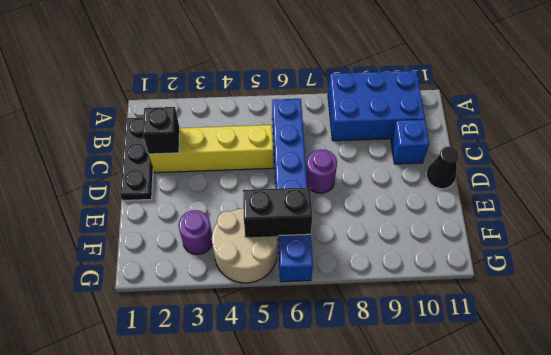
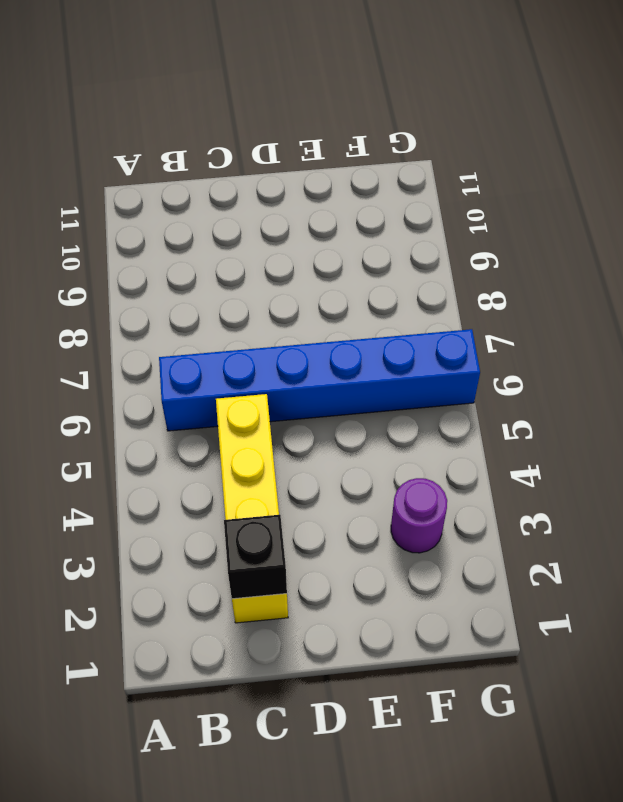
none -> blue brick A8:B10 level 1
none -> black plate B1:D1 level 1

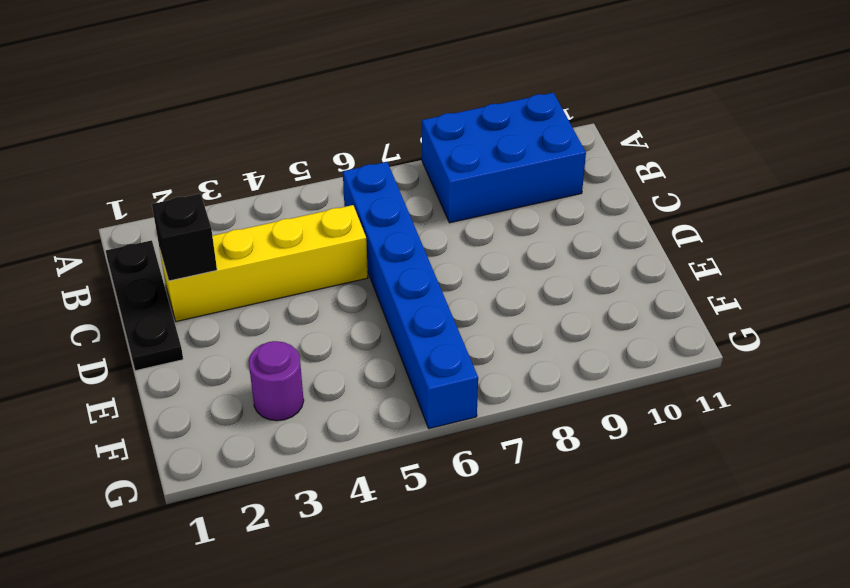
none -> blue brick C10 level 1
none -> purple round brick D7 level 1

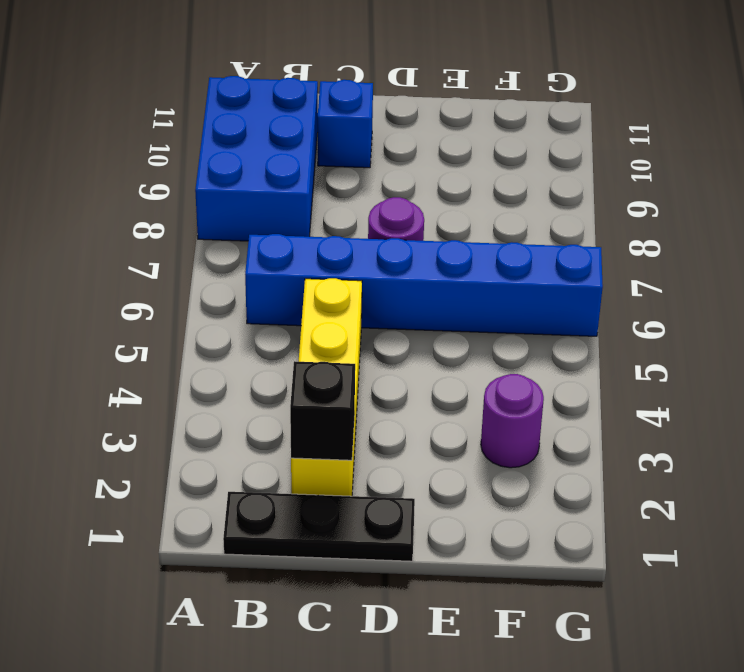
none -> black cone D11 level 1
none -> tan round brick F4:G5 level 1

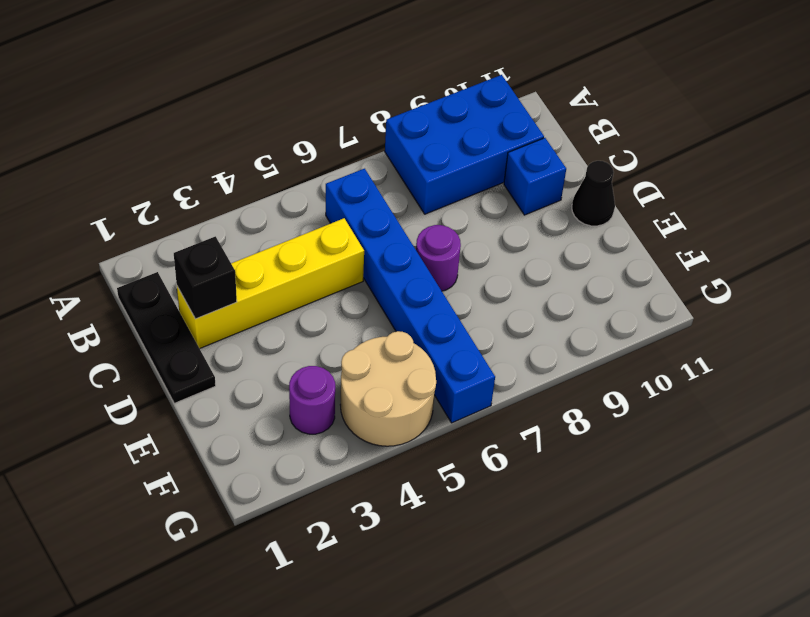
none -> black brick F5:F6 level 2

